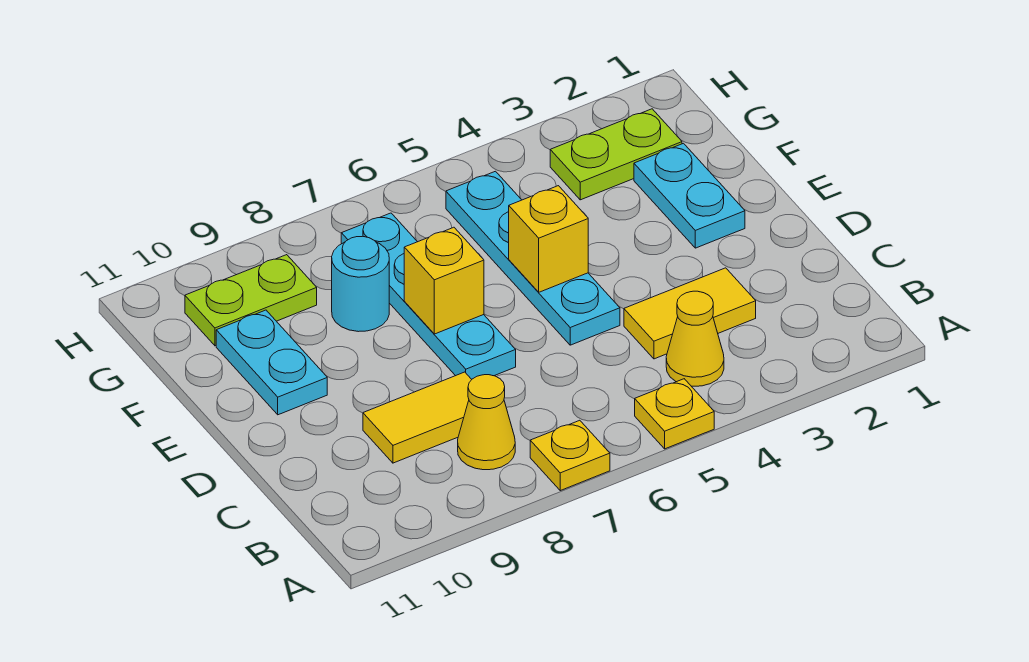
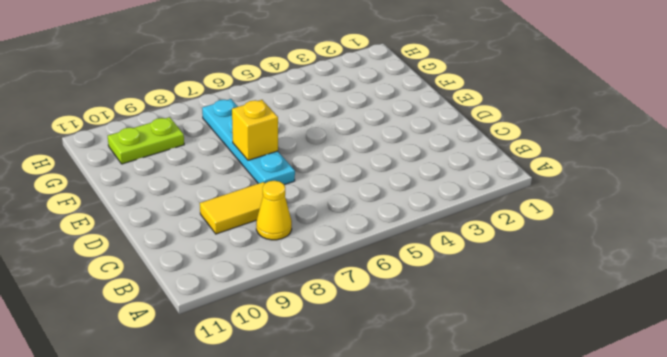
none -> yellow plate A5 level 1
none -> yellow plate A7 level 1
none -> yellow cone B4 level 1

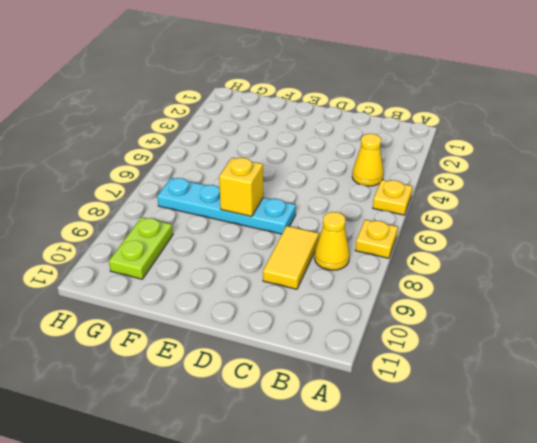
none -> yellow tile C3:C4 level 1
none -> cyan plate D5:G5 level 1
none -> cyan plate E2:F2 level 1

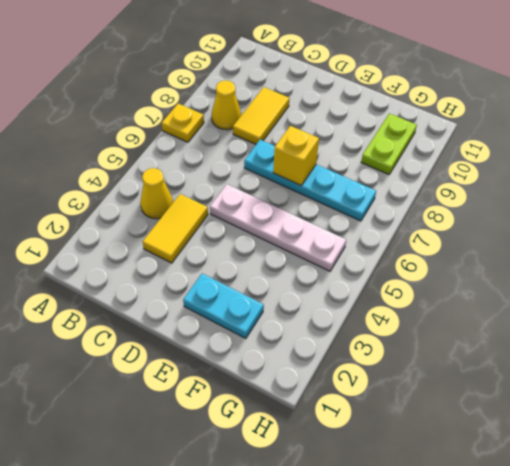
white plate D5:G5 level 1 -> cyan plate D5:G5 level 1
none -> yellow plate A5 level 1
none -> cyan plate E10:F10 level 1
none -> cyan round brick F8 level 1

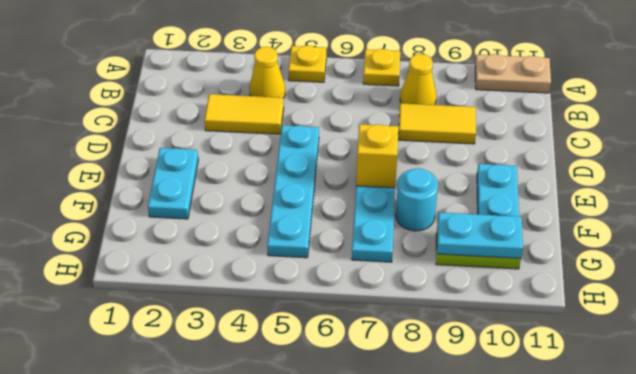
tan plate A10:A11 level 1 -> none
cyan plate G9:G10 level 2 -> none
none -> lime plate G2:G3 level 1
none -> yellow brick E5 level 2

